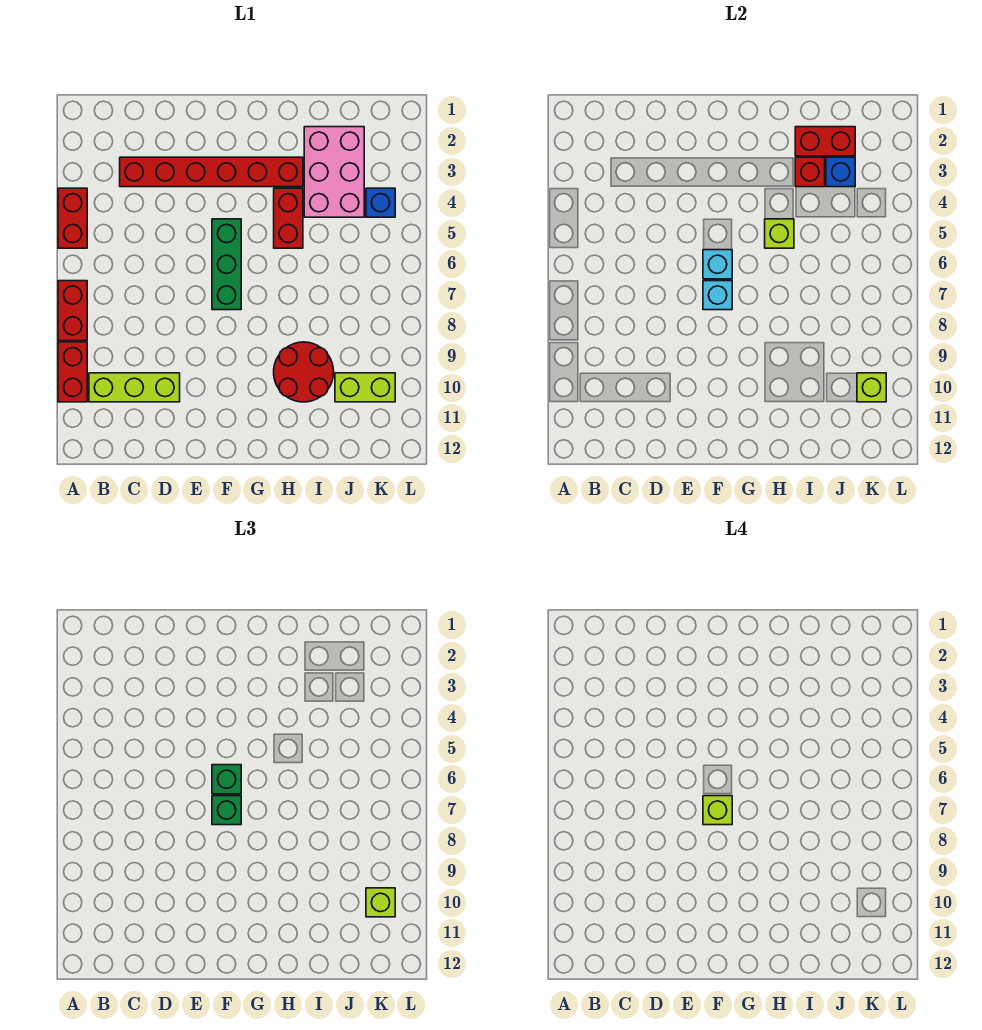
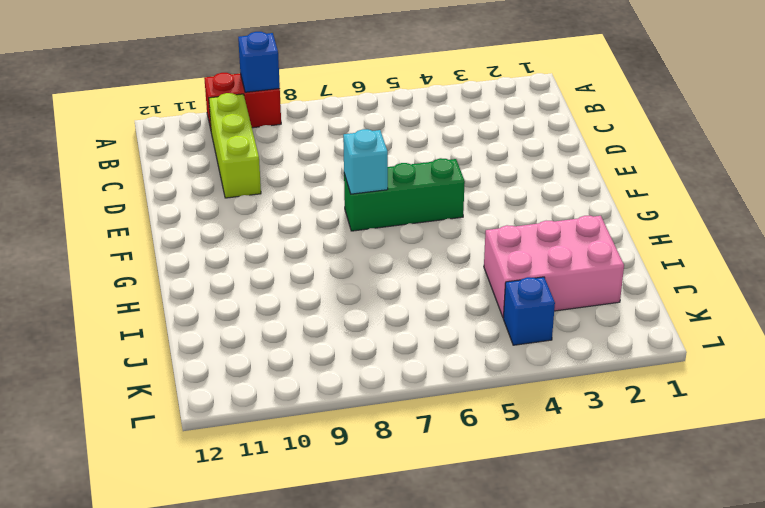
blue brick A9 level 2 -> blue brick J3 level 2
none -> red brick A4:A5 level 1
none -> red brick A7:A8 level 1
none -> red brick C3:H3 level 1

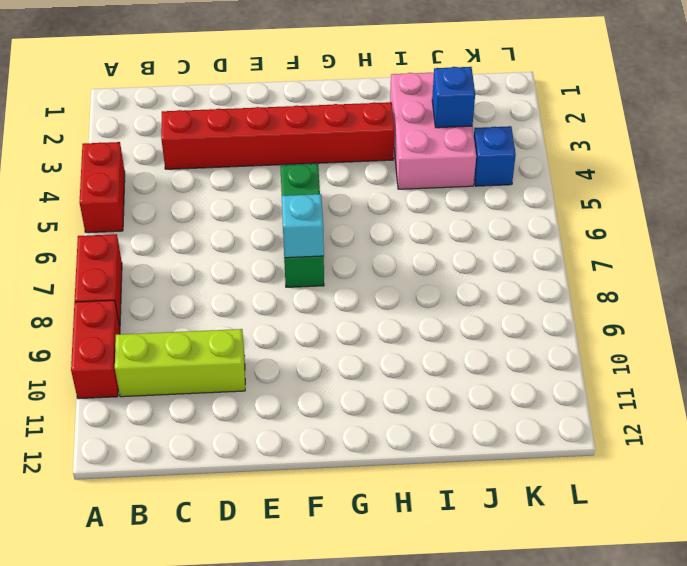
none -> red brick H4:H5 level 1
none -> red round brick H9:I10 level 1
none -> lime brick J10:K10 level 1

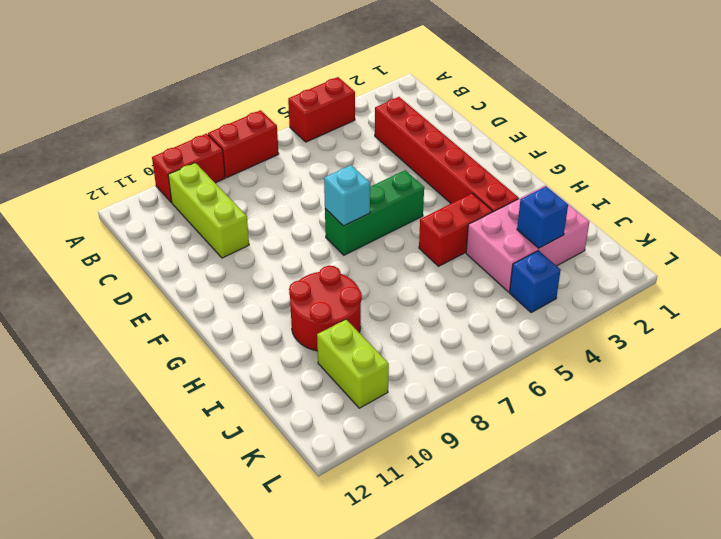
none -> cyan brick F6 level 2
none -> lime brick H5 level 2
none -> red brick I2:J2 level 2

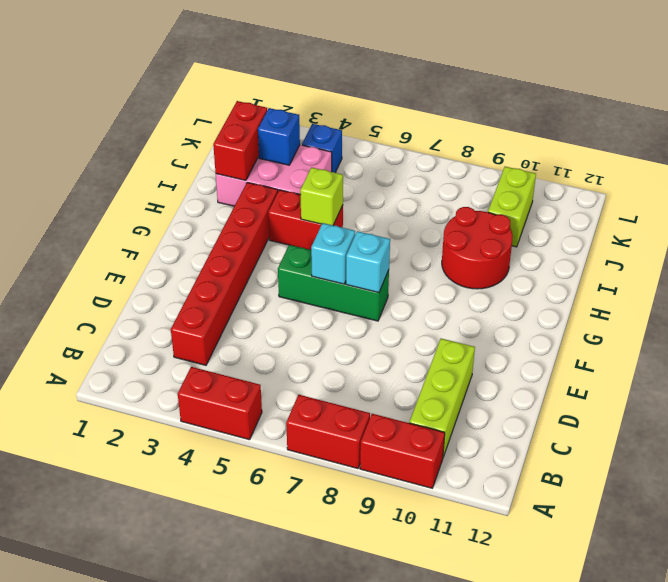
none -> red brick I3 level 2
none -> lime brick K10 level 2
none -> green brick F6 level 3

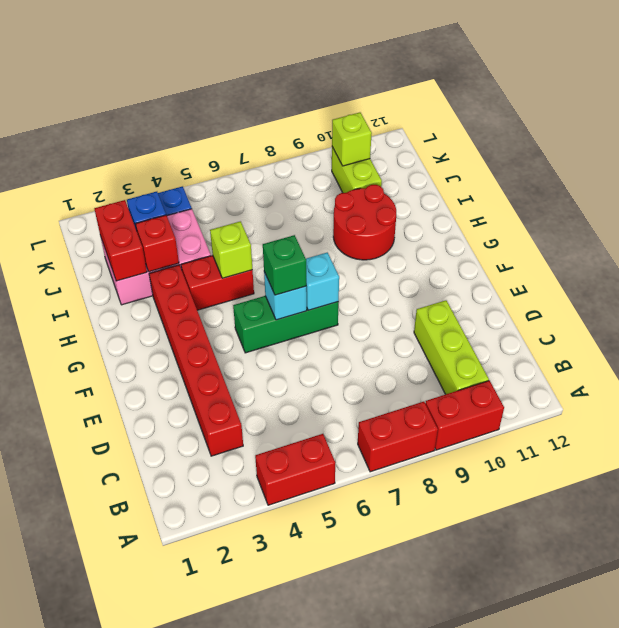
none -> green brick F7 level 3
none -> lime brick K10 level 3
none -> lime brick F7 level 4

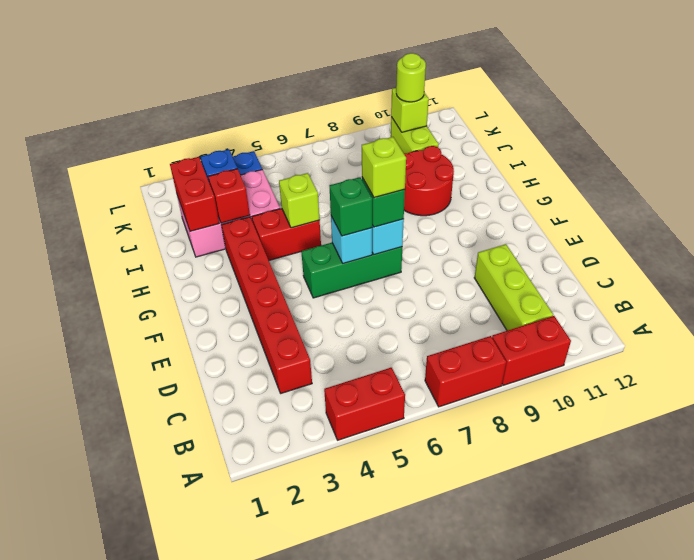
lime round brick K10 level 3 -> lime brick K10 level 3

